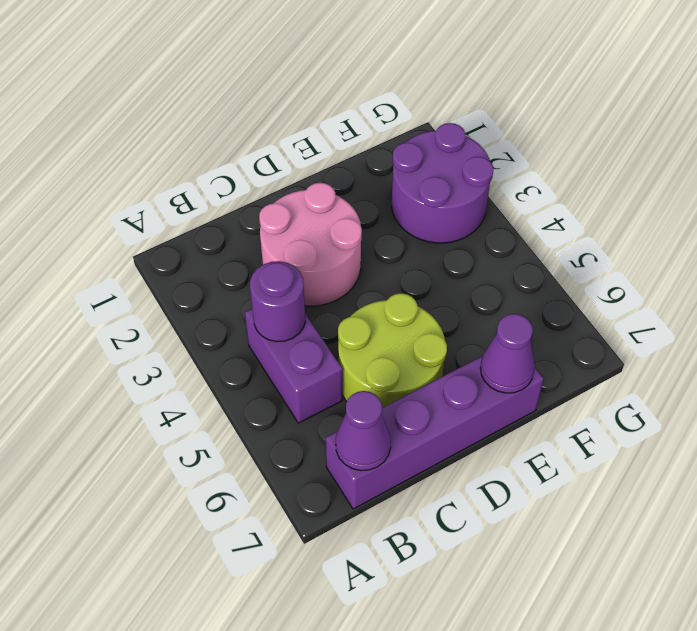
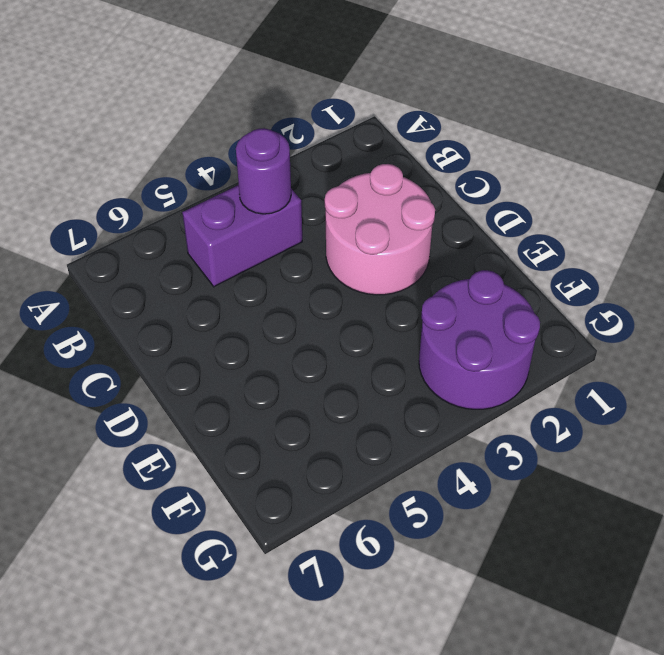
none -> purple brick B7:E7 level 1
none -> lime round brick C5:D6 level 1

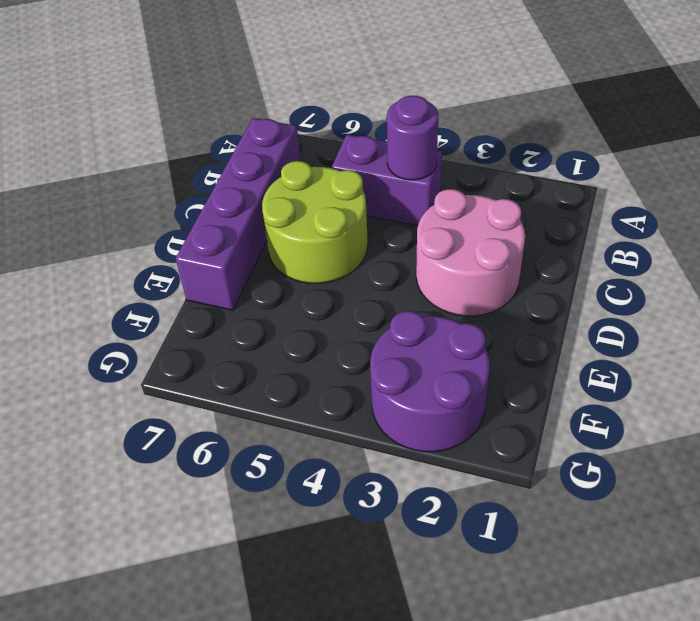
none -> purple cone B7 level 2
none -> purple cone E7 level 2

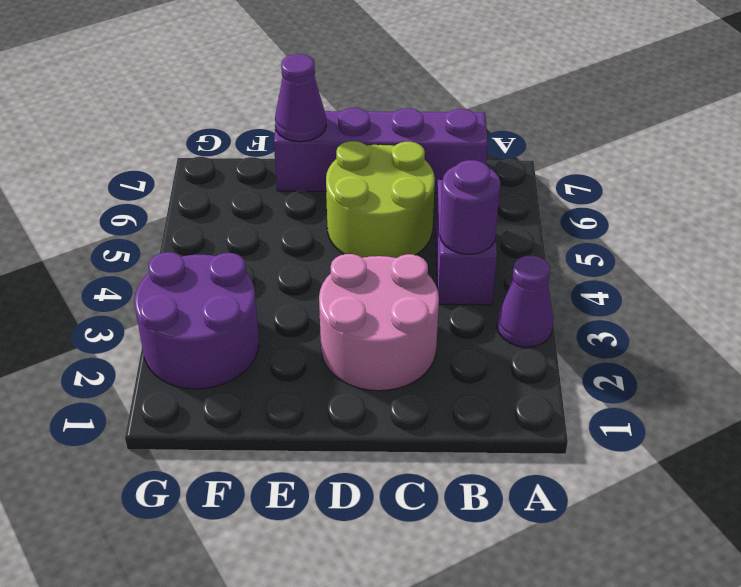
purple cone A3 level 1 -> purple cone B7 level 2

